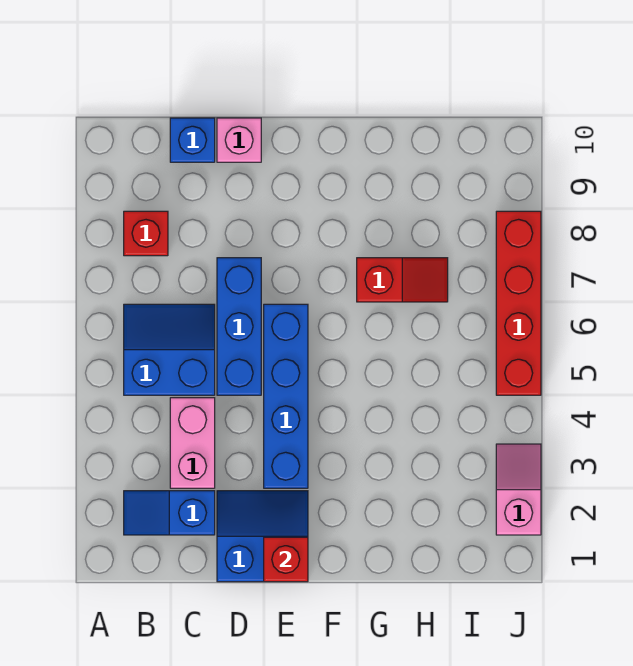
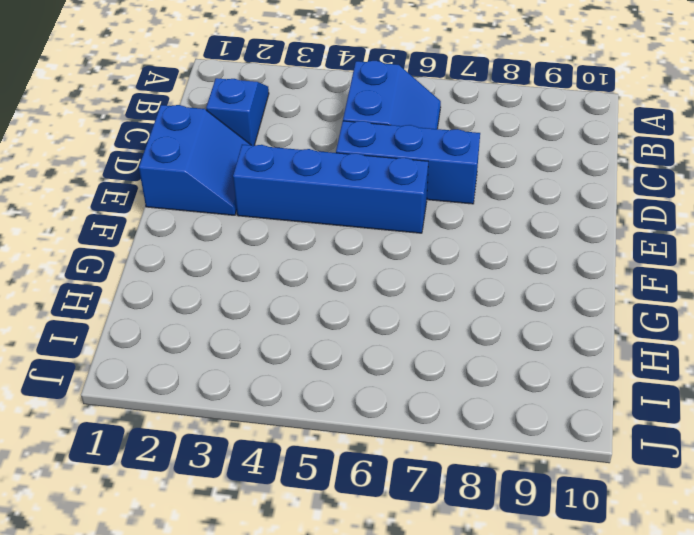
none -> red brick B8 level 1
none -> pink brick C3:C4 level 1
none -> blue brick C10 level 1

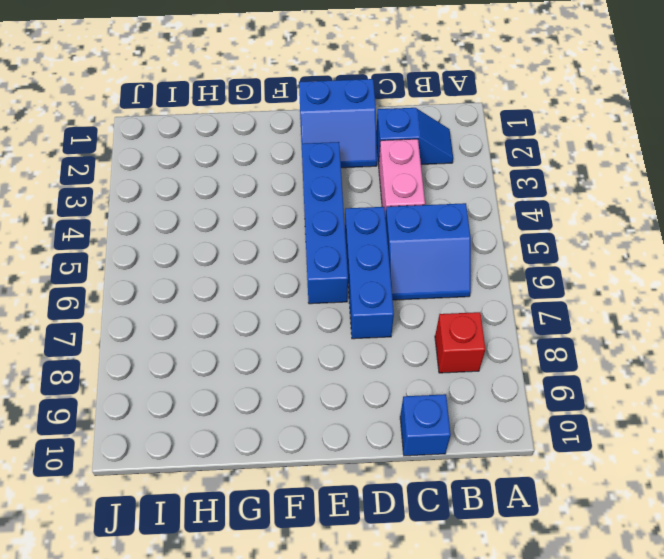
none -> pink brick D10 level 1
none -> red slope G7:H7 level 1 top G
none -> pink slope J2:J3 level 1 top 2

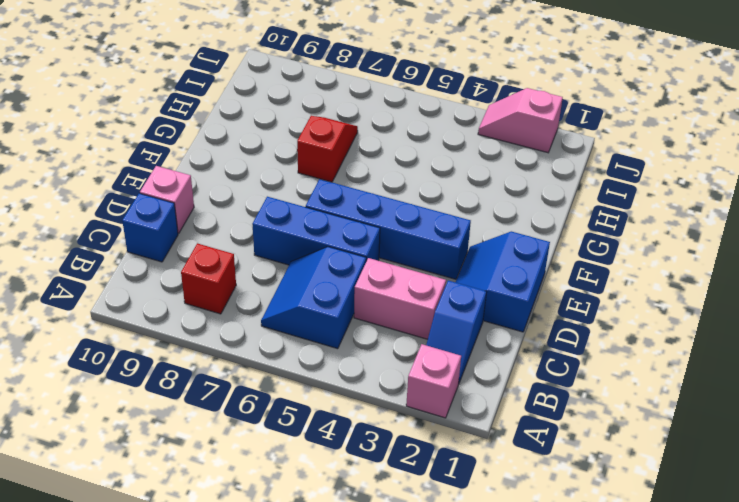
pink brick A2 level 1 -> none
none -> red brick J5:J8 level 1
none -> red brick E1 level 2

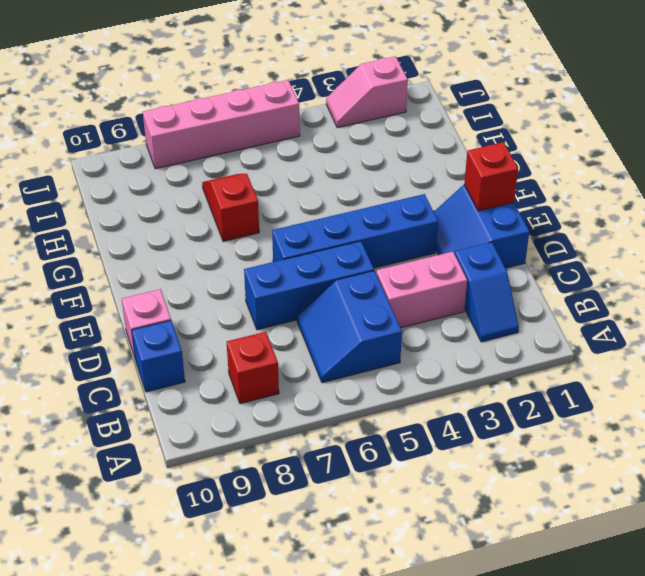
pink brick J5:J8 level 1 -> red brick J5:J8 level 1

